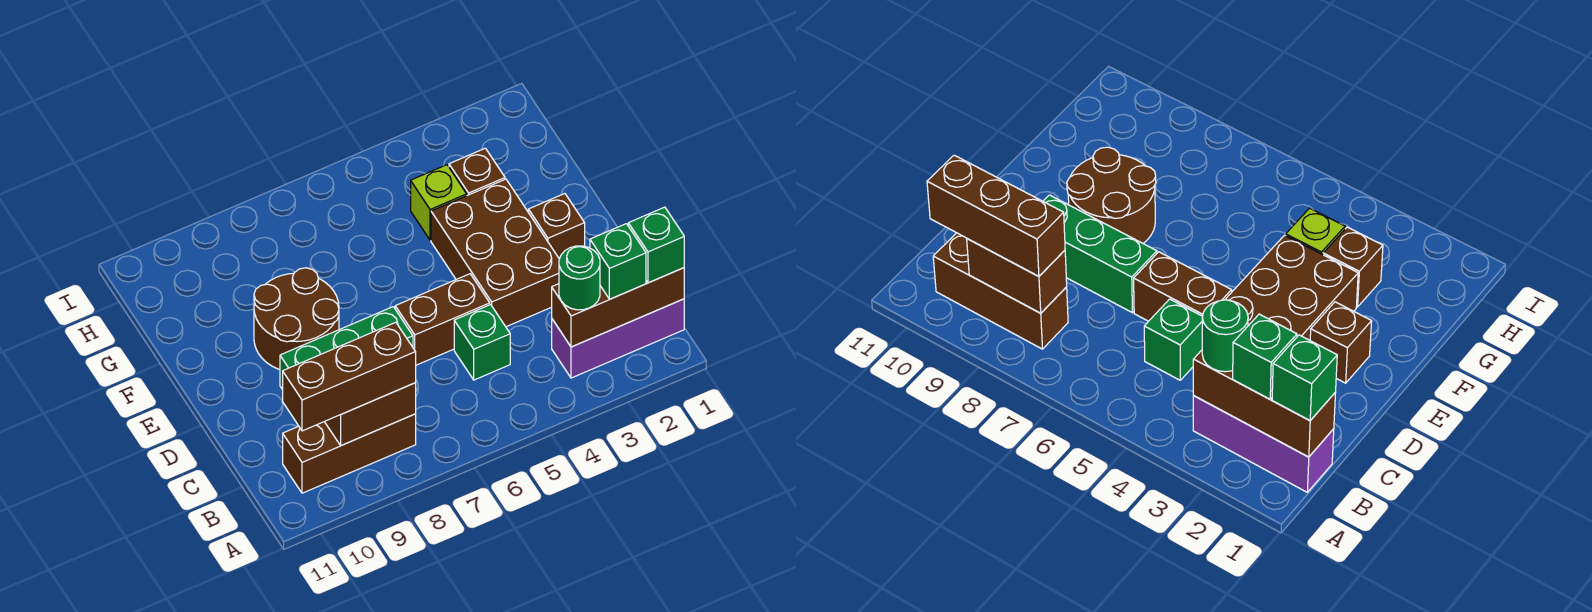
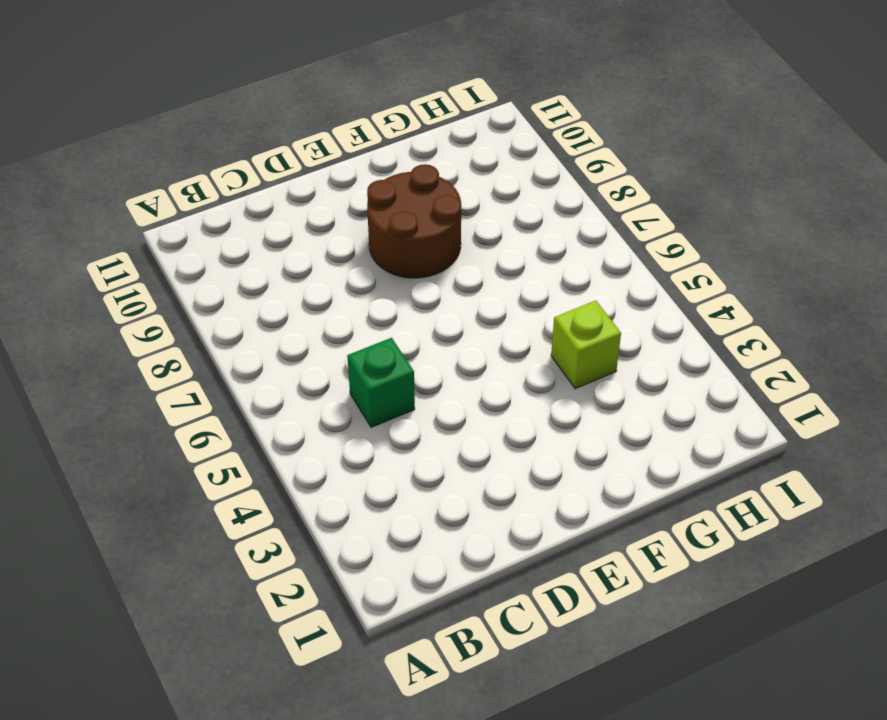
none -> purple brick B1:B3 level 1
none -> brown brick B8:B10 level 1
none -> brown brick D3:F4 level 1

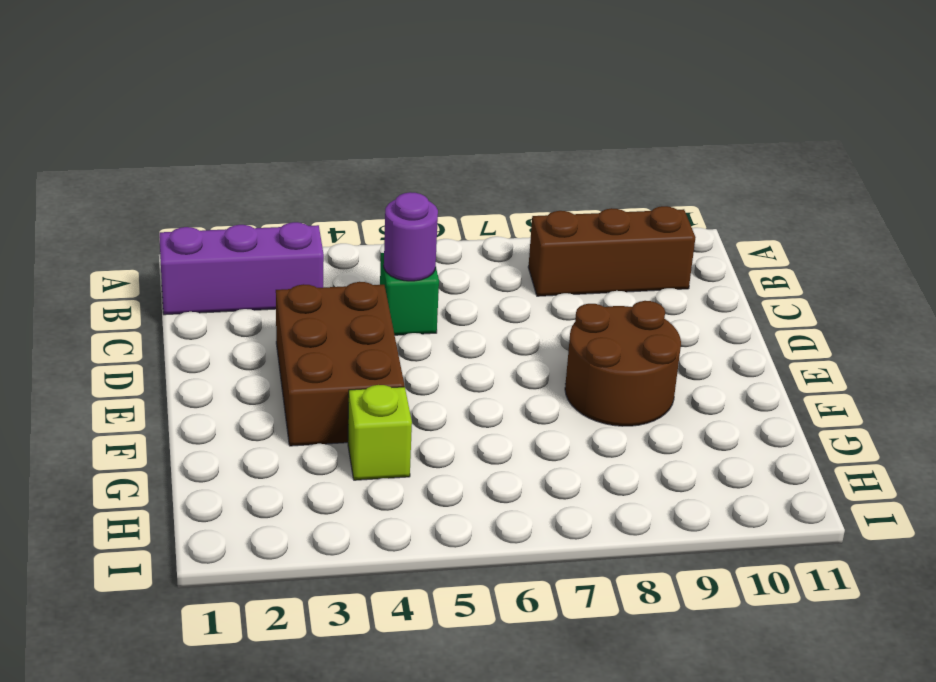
purple round brick C5 level 2 -> none
none -> brown brick D5:D6 level 1
none -> green brick D7:D9 level 1
none -> brown brick E2 level 1

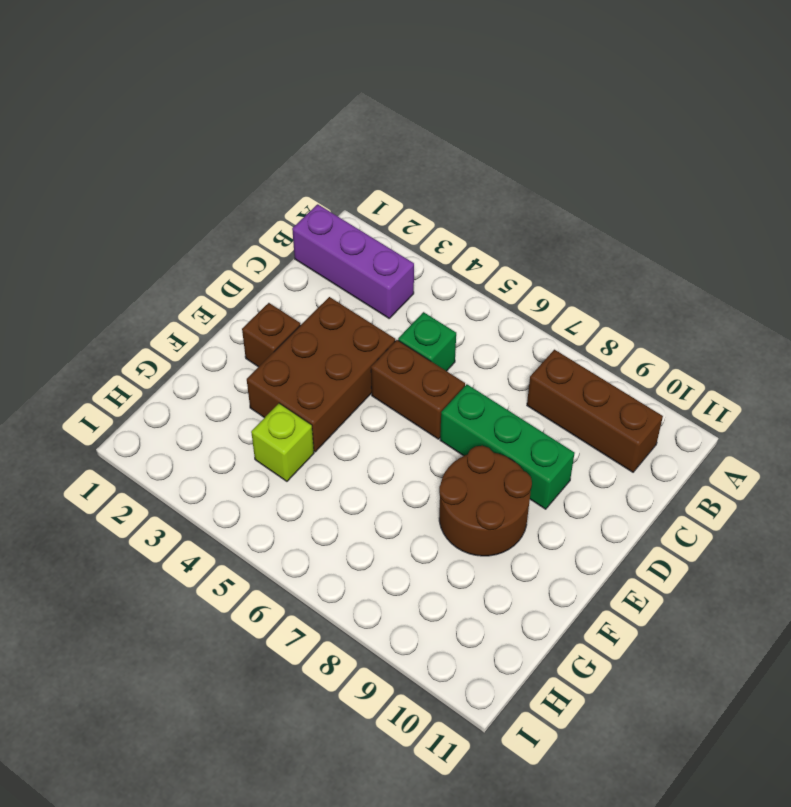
none -> brown brick G3 level 1
none -> brown brick B1:B3 level 2
none -> brown brick B8:B9 level 2

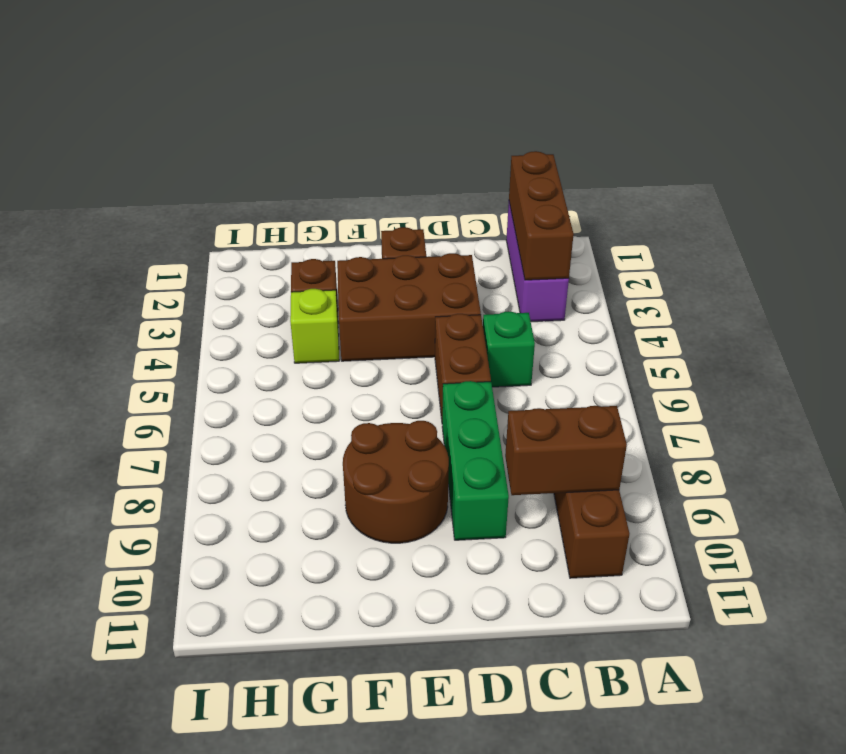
brown brick B9:C9 level 2 -> brown brick B8:B9 level 2
none -> green brick B1 level 3
none -> green brick B2 level 3
none -> green round brick B3 level 3

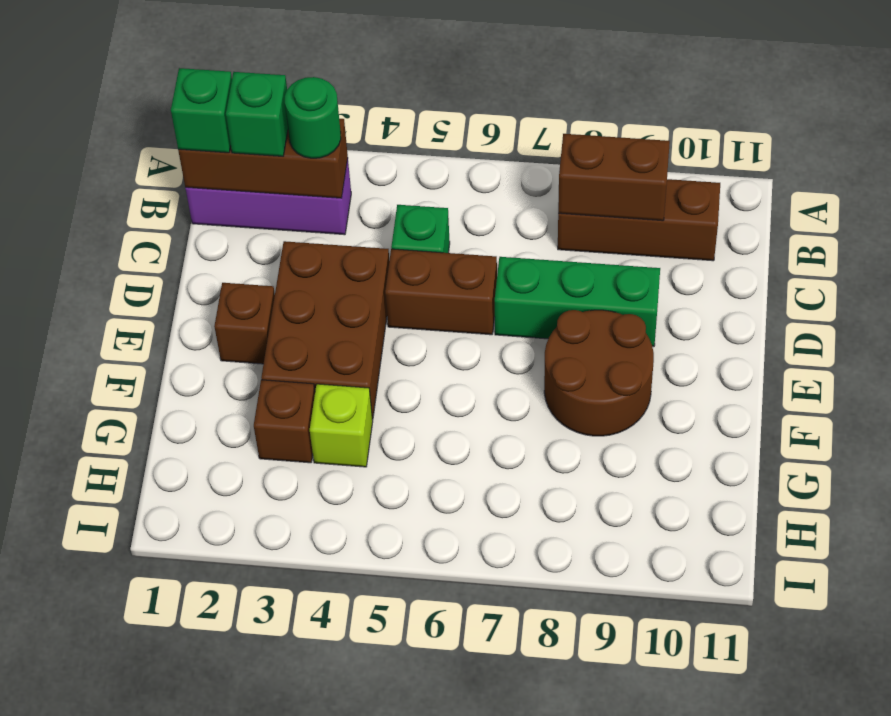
none -> brown brick B8:B10 level 3

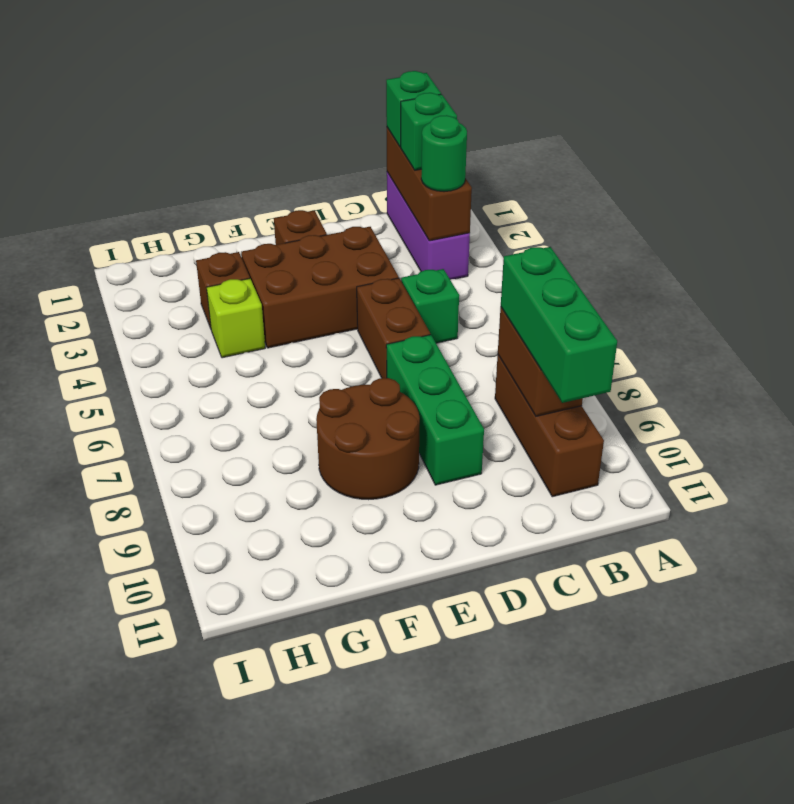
green brick B8:B10 level 3 -> brown brick B8:B10 level 3

